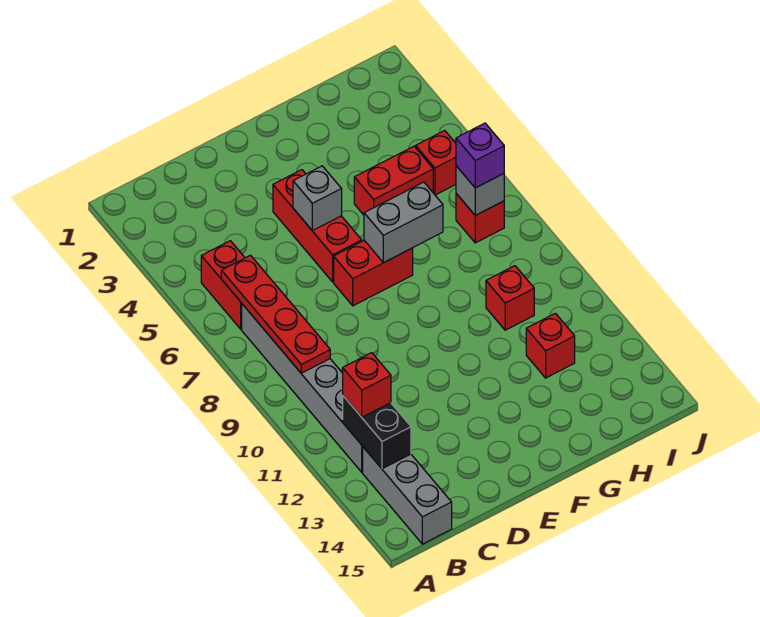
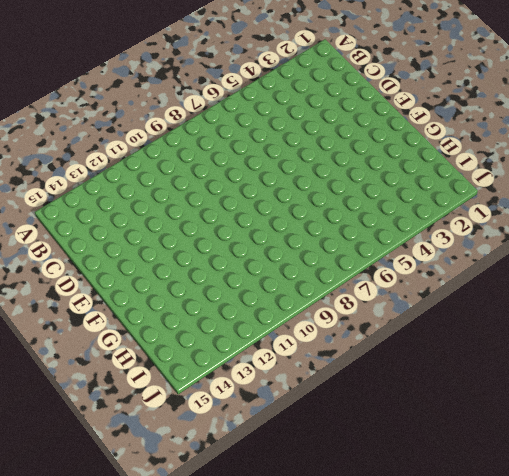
none -> red brick B5:B6 level 1
none -> grey brick B7:B12 level 1
none -> grey brick B13:B15 level 1

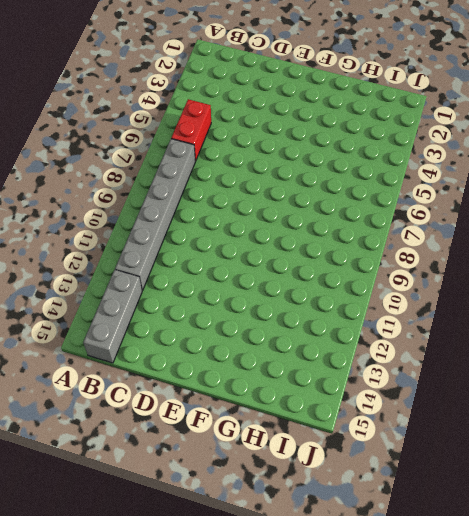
none -> red brick E4:E6 level 1
none -> red brick E7:F7 level 1
none -> red brick G5:H5 level 1

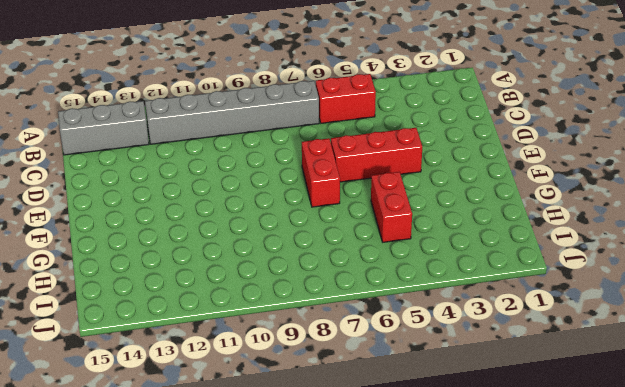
none -> red brick H10 level 1
none -> red brick H12 level 1
none -> red brick I5 level 1

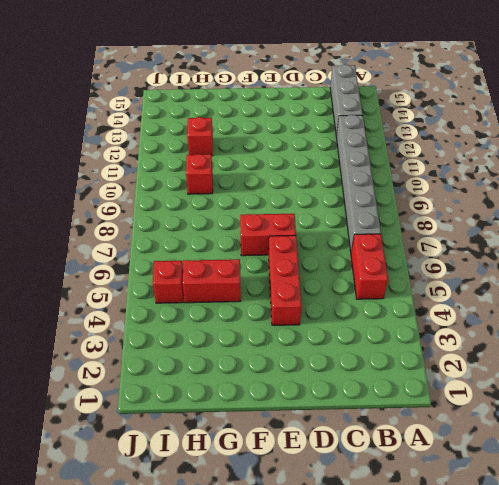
none -> red brick I7 level 1
none -> red plate B6:B9 level 2
none -> black brick B12:B13 level 2

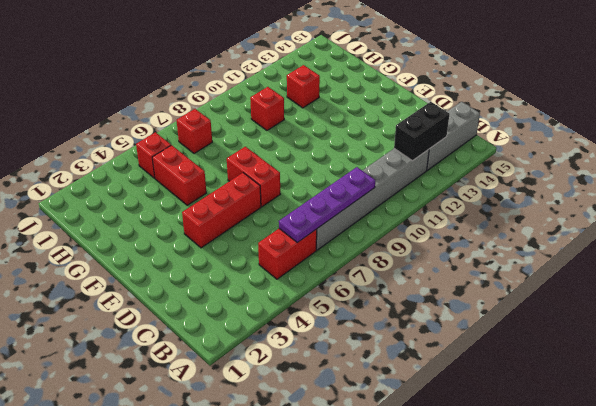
purple plate B6:B9 level 2 -> red plate B6:B9 level 2
none -> grey brick E5 level 2
none -> grey brick F7:G7 level 2
none -> grey brick I7 level 2

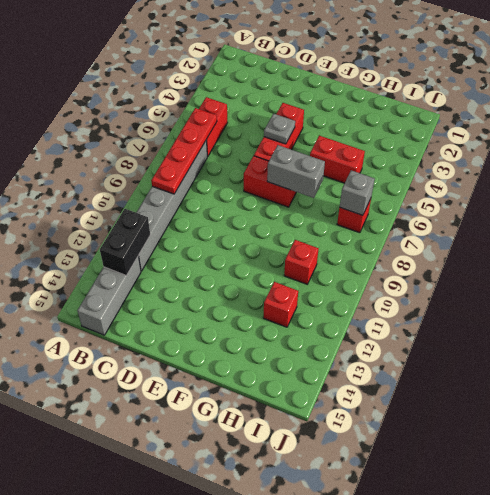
grey plate E5 level 2 -> grey brick E5 level 2
none -> red brick I5 level 1
none -> red brick B12 level 3
none -> purple brick I7 level 3

